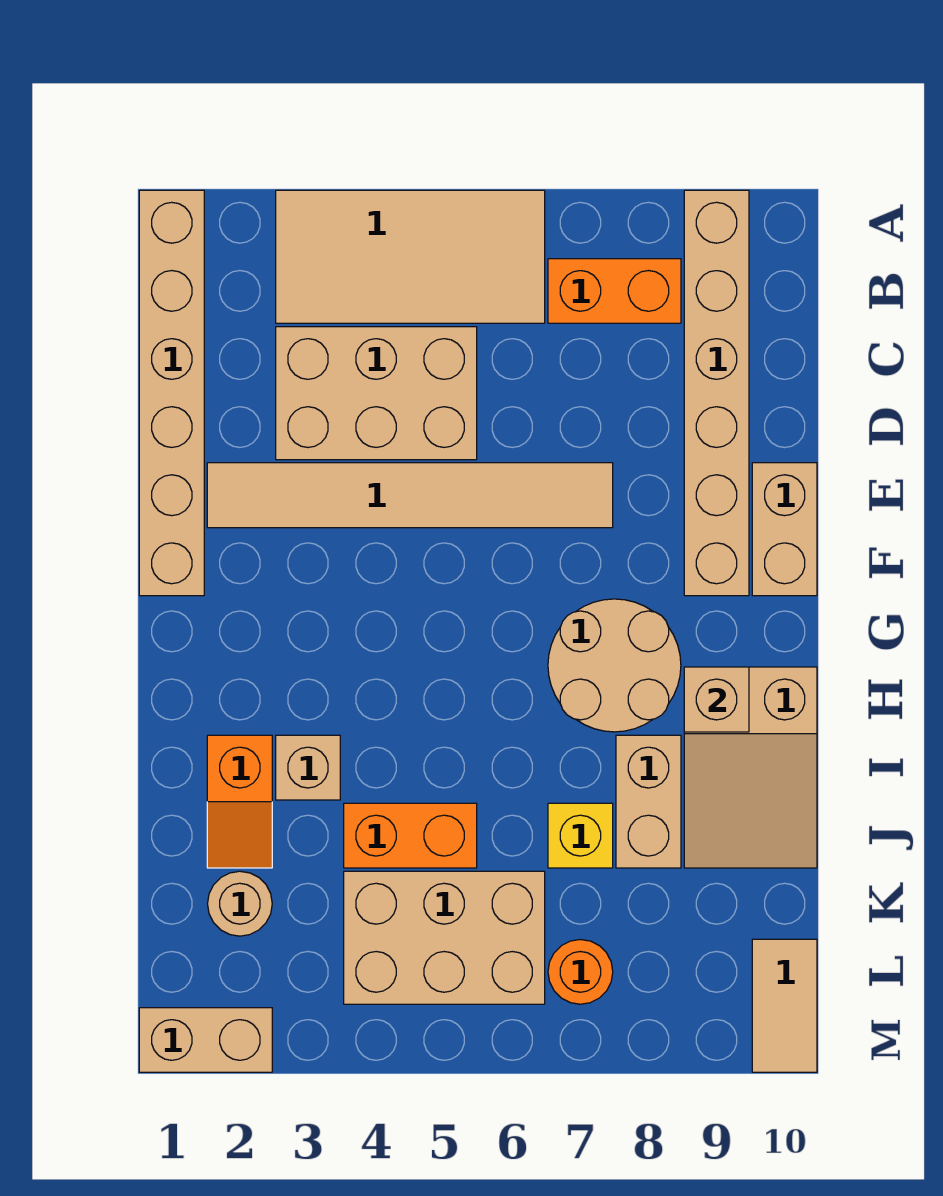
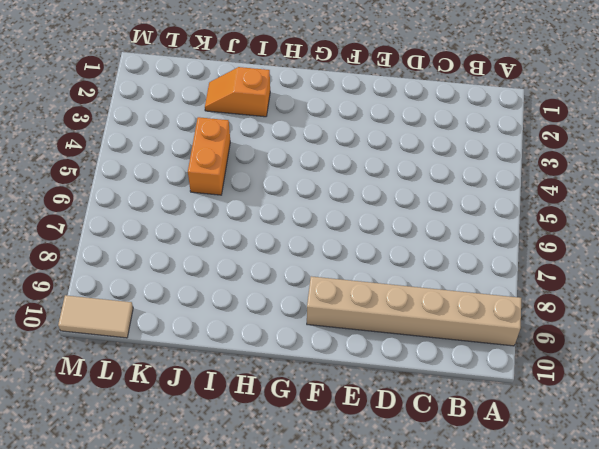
none -> tan brick A1:F1 level 1
none -> tan tile A3:B6 level 1
none -> orange brick B7:B8 level 1

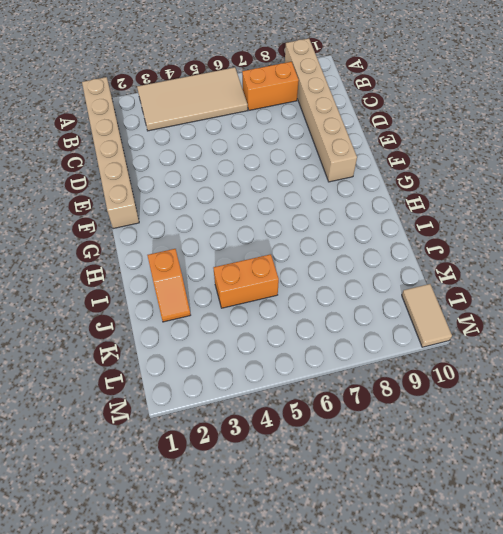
none -> tan brick C3:D5 level 1
none -> tan tile E2:E7 level 1
none -> tan brick E10:F10 level 1

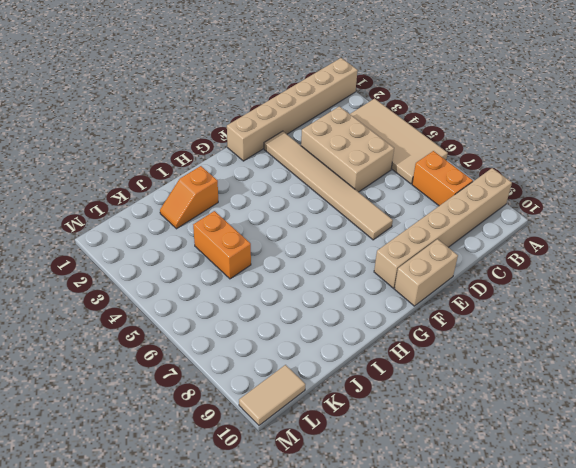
none -> tan round brick G7:H8 level 1
none -> tan slope H9:J10 level 1 top H
none -> tan brick I3 level 1

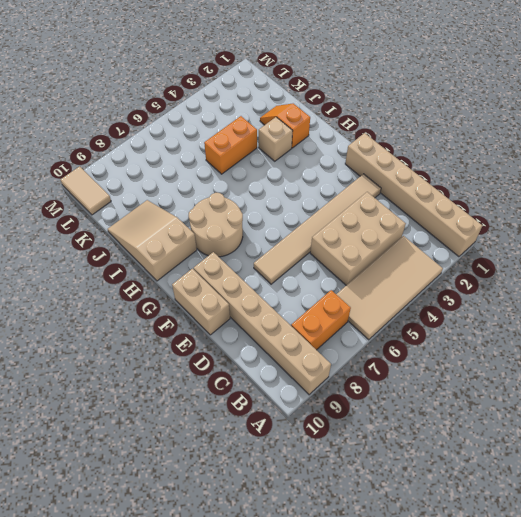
none -> tan brick I8:J8 level 1
none -> yellow brick J7 level 1
none -> tan round brick K2 level 1

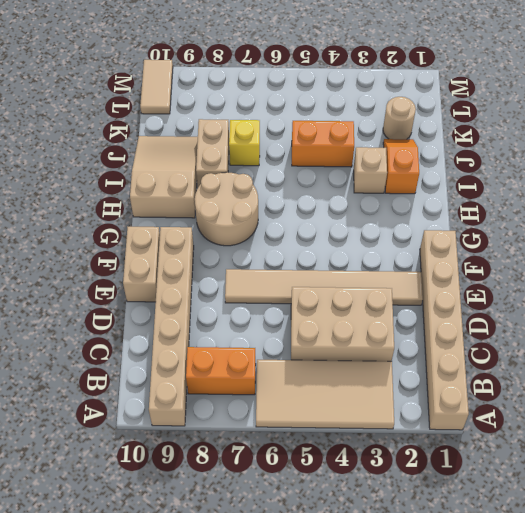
none -> tan brick K4:L6 level 1
none -> orange round brick L7 level 1
none -> tan brick M1:M2 level 1

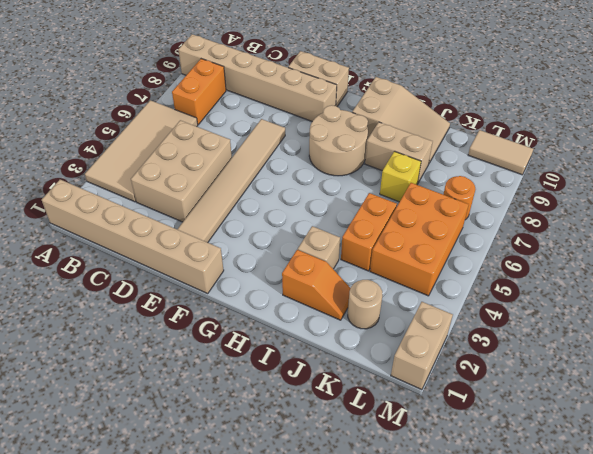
orange brick K4:L6 level 1 -> tan brick K4:L6 level 1
none -> tan brick H9 level 2

